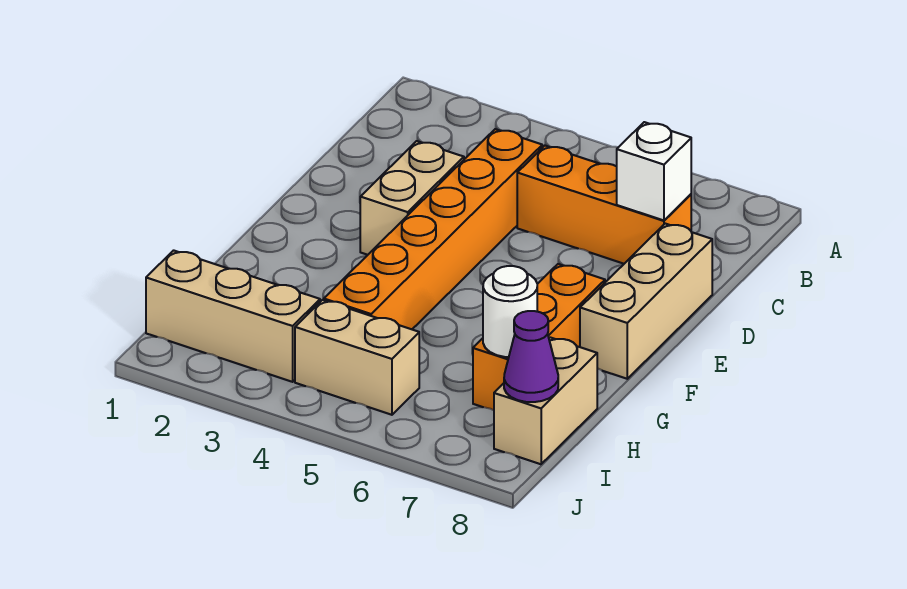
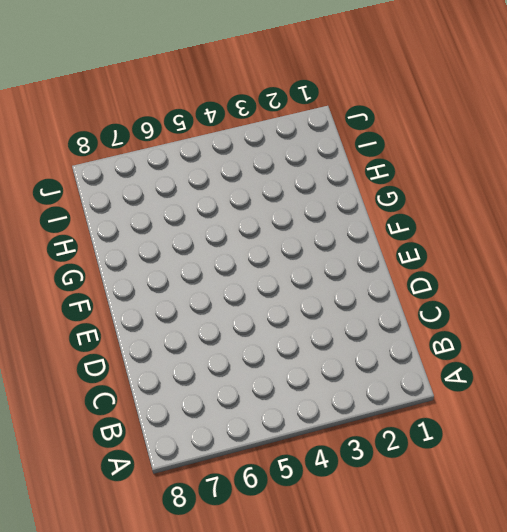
none -> orange brick C4:H4 level 1
none -> orange brick C5:C7 level 1

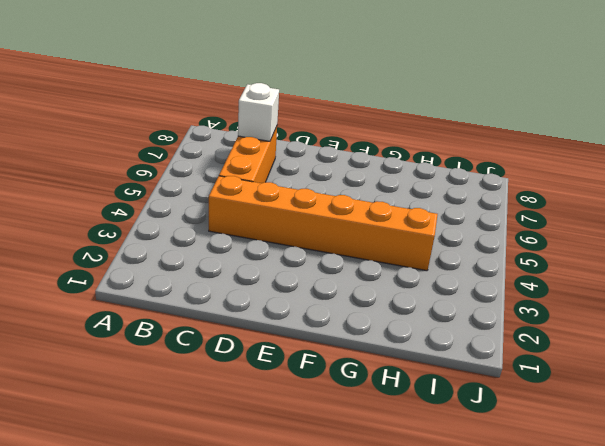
none -> tan brick D3:E3 level 1
none -> tan brick D8:F8 level 1

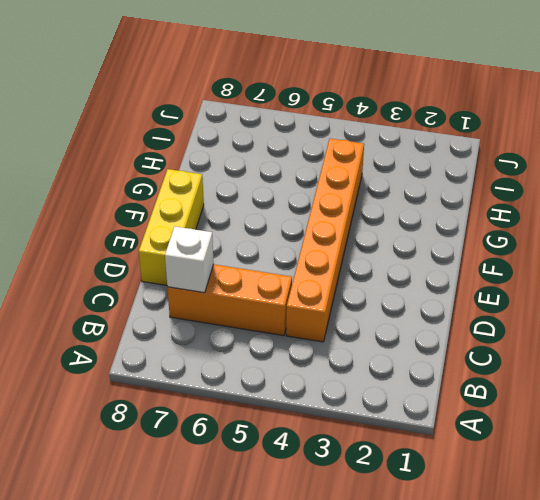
yellow brick D8:F8 level 1 -> tan brick D8:F8 level 1
none -> tan brick D3:E3 level 1
none -> orange brick F7:H7 level 1

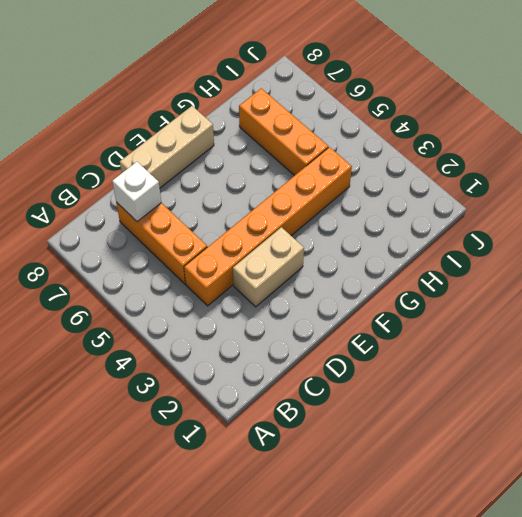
orange brick H5:H7 level 1 -> orange brick F7:H7 level 1
none -> tan brick H8:I8 level 1
none -> tan brick I1:I3 level 1

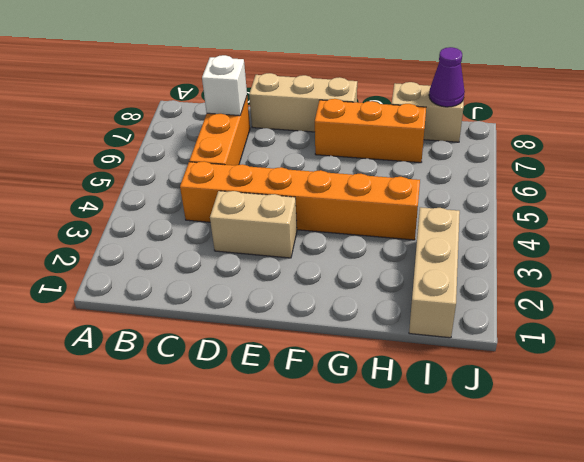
none -> tan brick I4:I5 level 1
none -> white round brick H7 level 2

